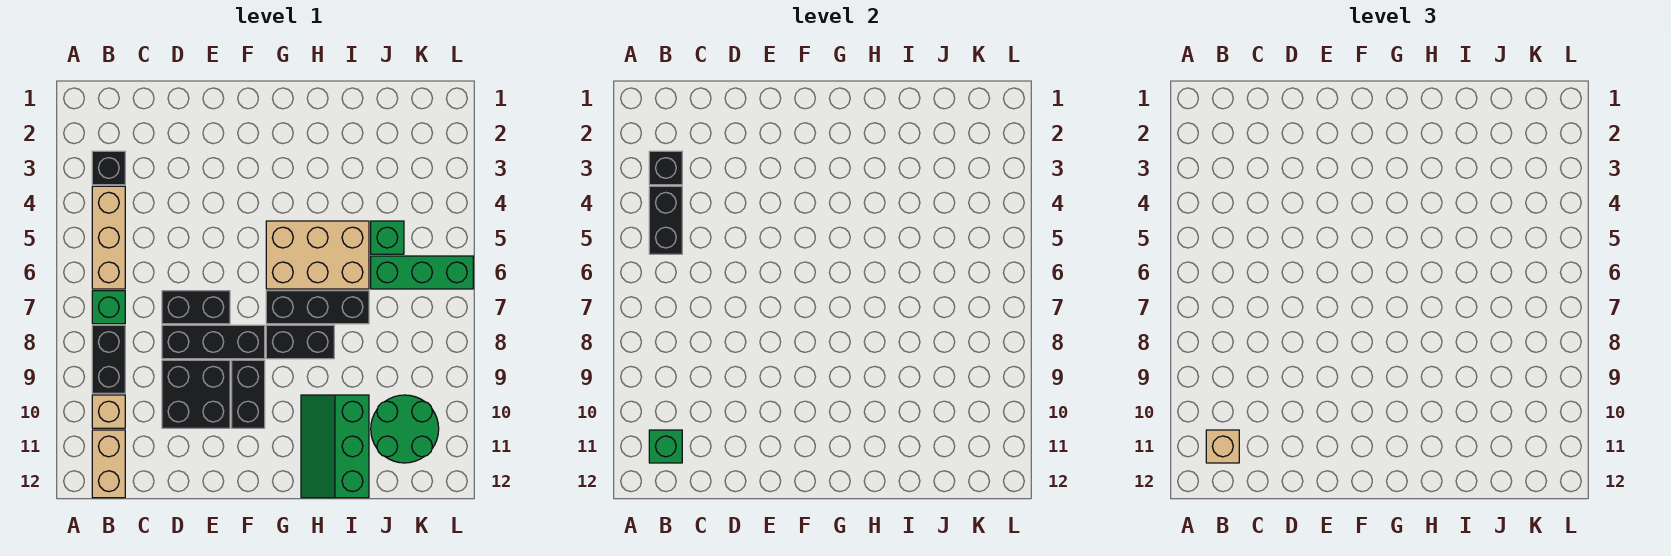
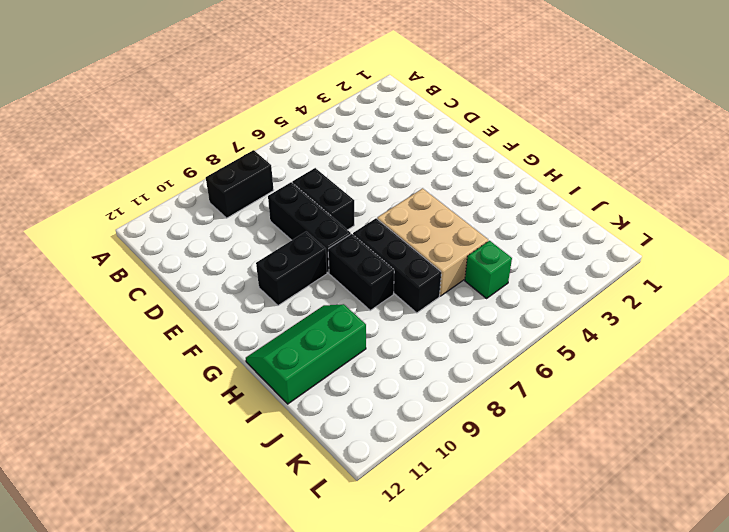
none -> black brick B3 level 1
none -> tan brick B4:B6 level 1
none -> green brick B7 level 1

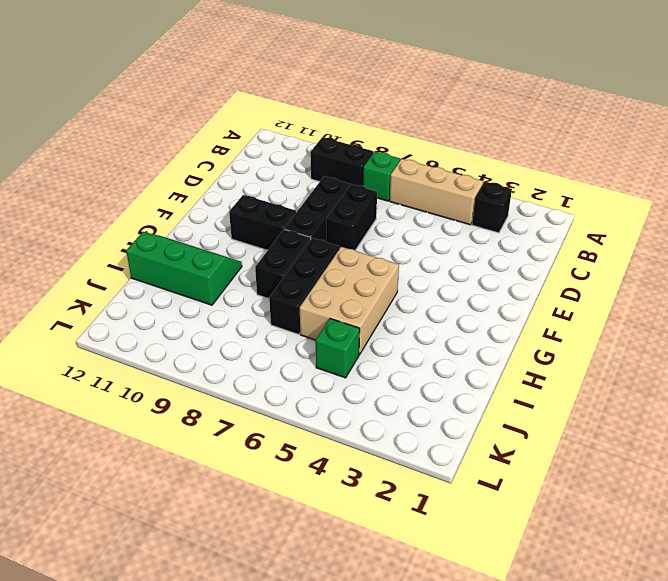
none -> tan brick B10 level 1
none -> tan brick B11:B12 level 1
none -> black brick D9:E10 level 1

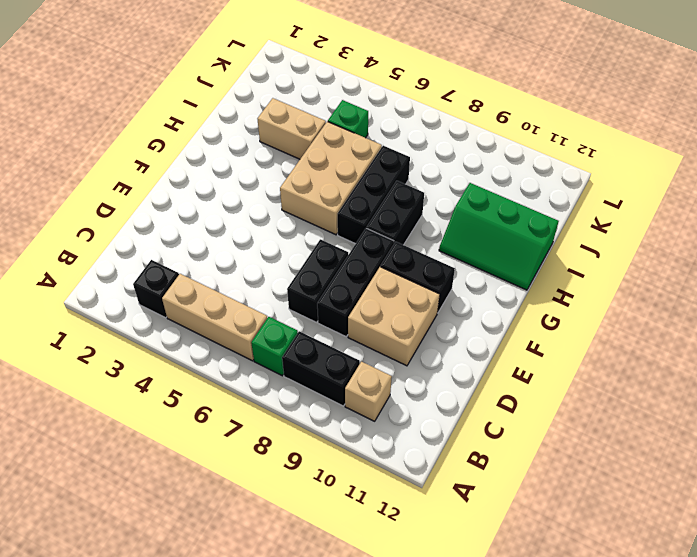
tan brick D9:E10 level 1 -> black brick D9:E10 level 1
tan brick I3:I4 level 1 -> tan brick B11:B12 level 1
none -> green brick J6:L6 level 1
none -> green round brick J10:K11 level 1
none -> black brick B3 level 2

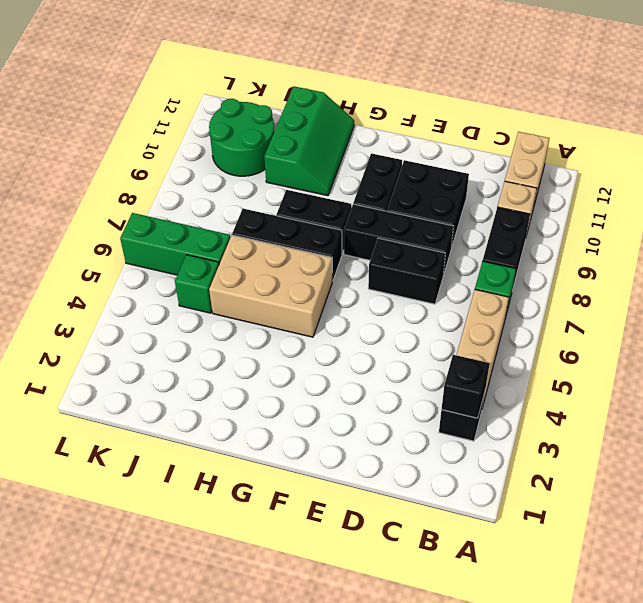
none -> black brick B4:B5 level 2
none -> green brick B11 level 2
none -> tan brick B11 level 3

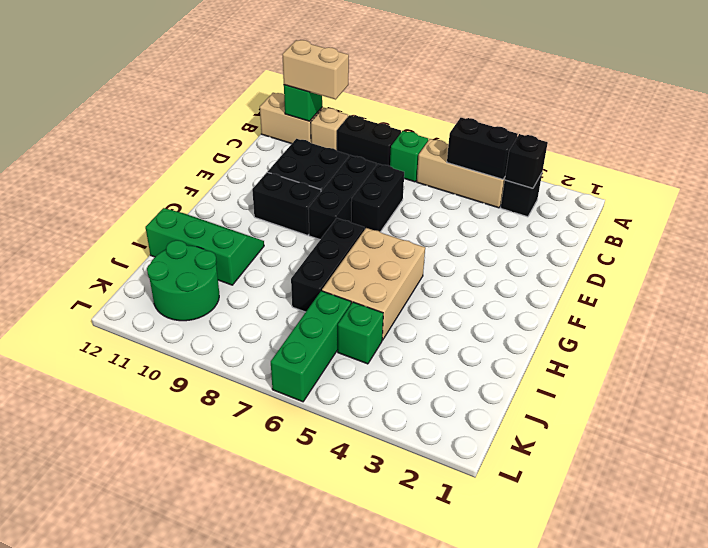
tan brick B10:B11 level 3 -> tan brick B11 level 3
none -> black brick G8:H8 level 1

